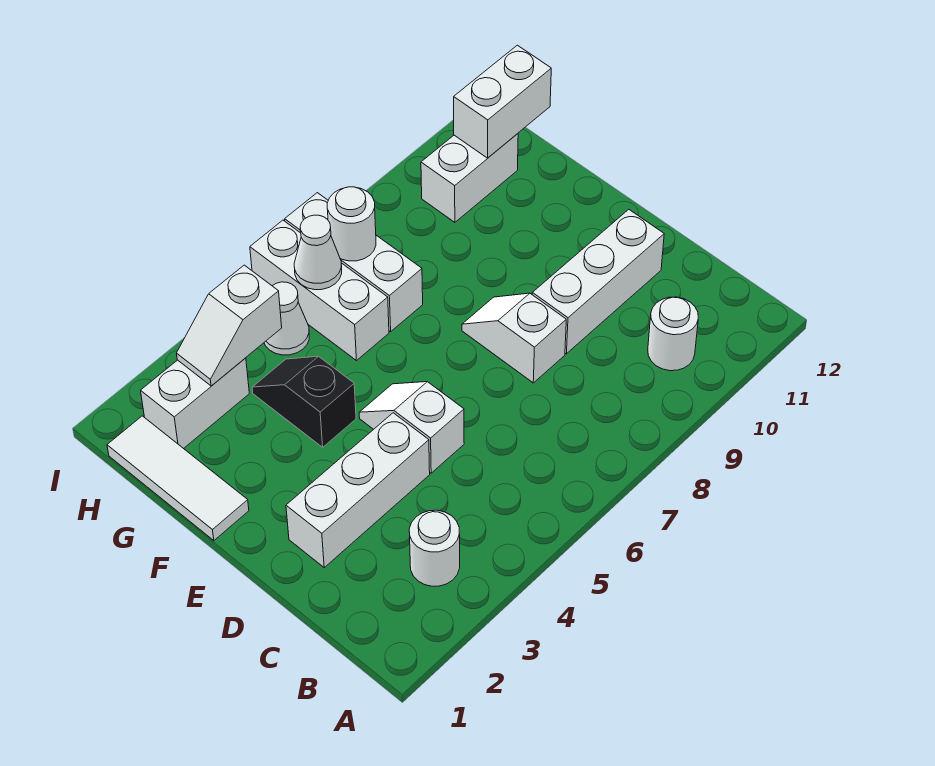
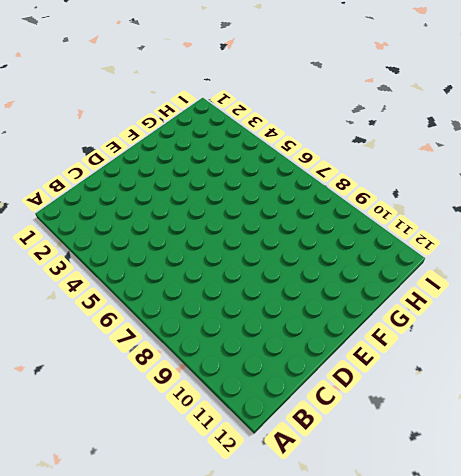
none -> white round brick B3 level 1
none -> white round brick B10 level 1
none -> white brick D2:D4 level 1

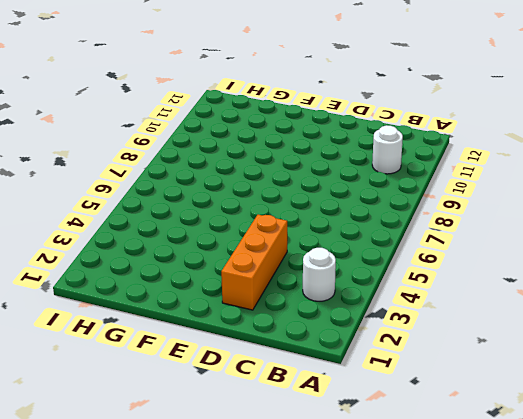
orange brick D2:D4 level 1 -> white brick D2:D4 level 1
none -> white slope D5:E5 level 1 top D
none -> white slope D8:E8 level 1 top D
none -> white brick D9:D11 level 1

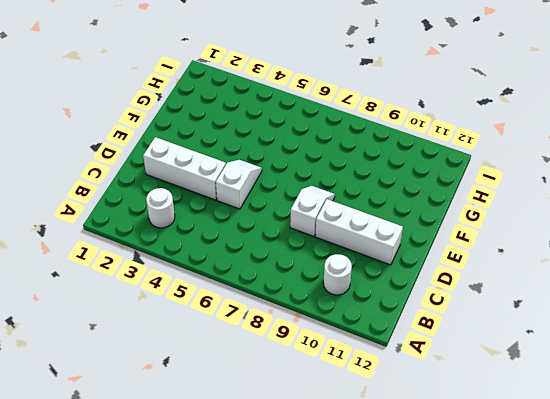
none -> white tile F1:H1 level 1
none -> black slope F4:G4 level 1 top F
none -> white brick G6:I6 level 1

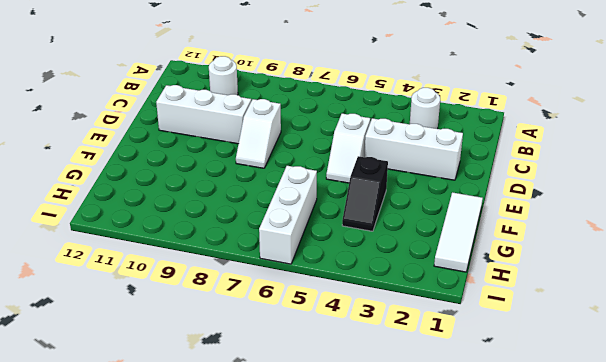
none -> white brick G7:I7 level 1
none -> white brick H2:H3 level 1
none -> white cone H5 level 1

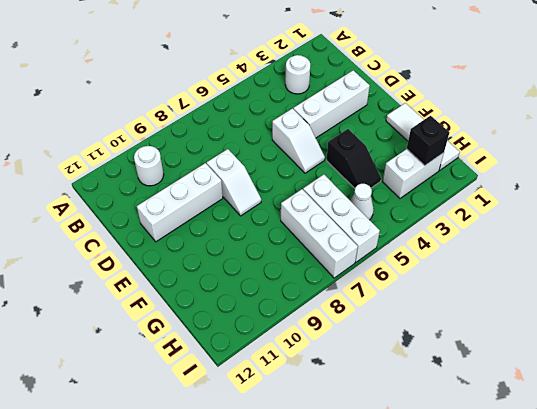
black brick H2 level 2 -> none
none -> white brick H10:H11 level 1
none -> white slope H3:H4 level 2 top 4
none -> white cone H6 level 2

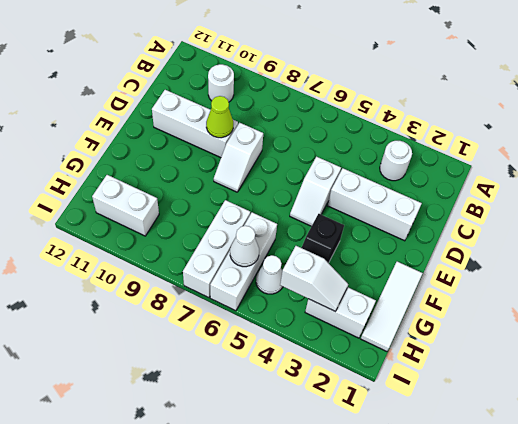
lime cone D9 level 2 -> none
none -> white round brick H7 level 2
none -> white brick H11:H12 level 2

